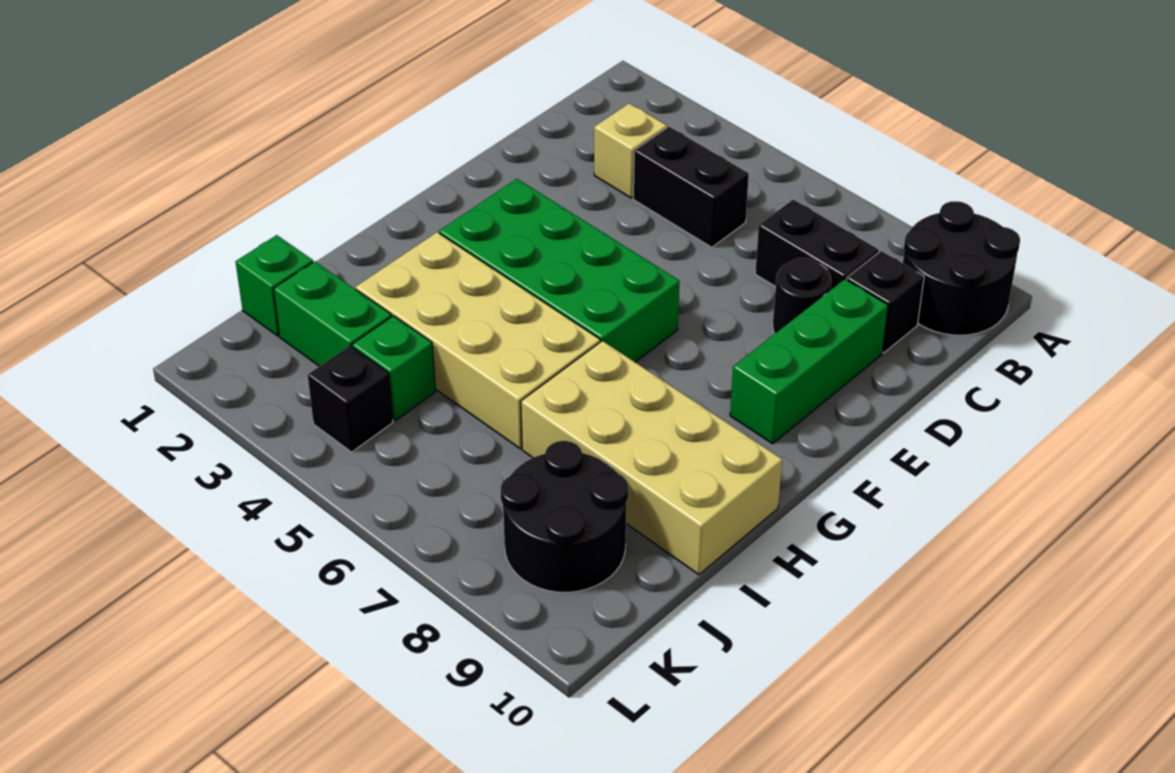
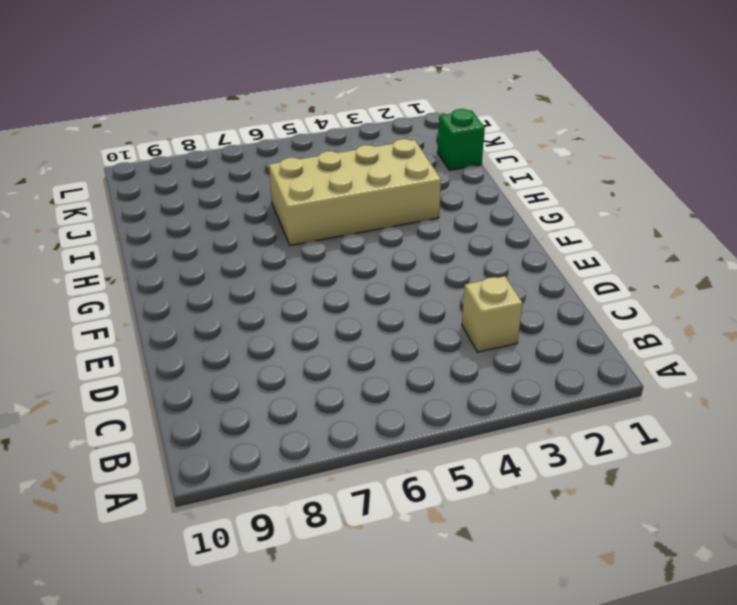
none -> black round brick A9:B10 level 1
none -> black brick C4:C5 level 1
none -> black brick C7:C8 level 1

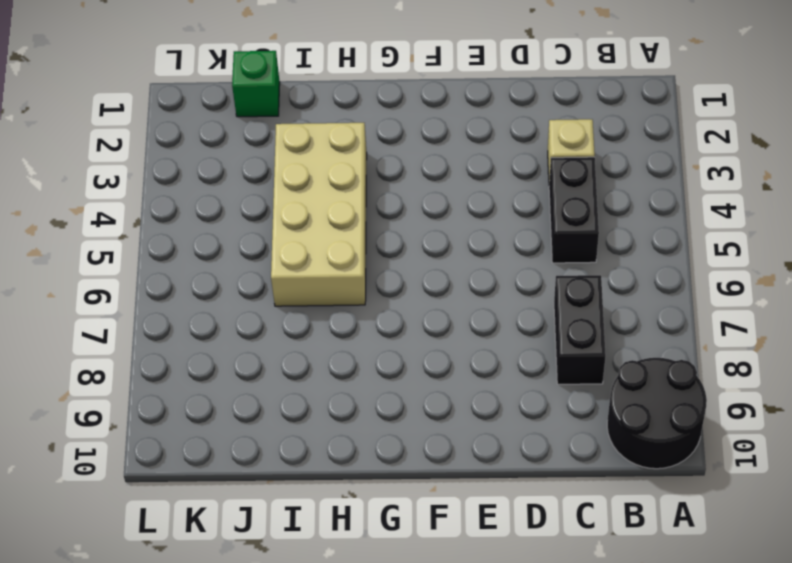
none -> black brick C9 level 1
none -> black round brick D8 level 1
none -> green brick D9:F9 level 1

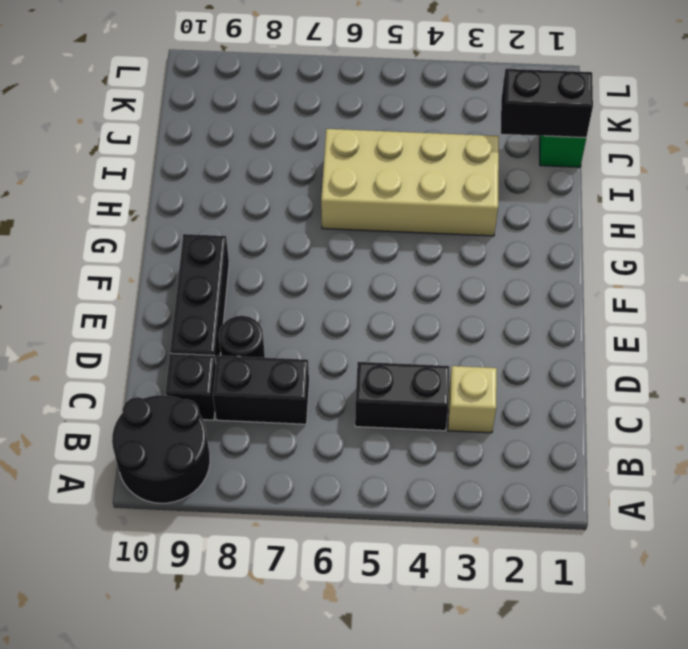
black brick D9:F9 level 1 -> green brick D9:F9 level 1
black brick J1:J2 level 2 -> none
none -> green brick F3:G6 level 1
none -> tan brick H7:I10 level 1
none -> green brick J2:J3 level 1

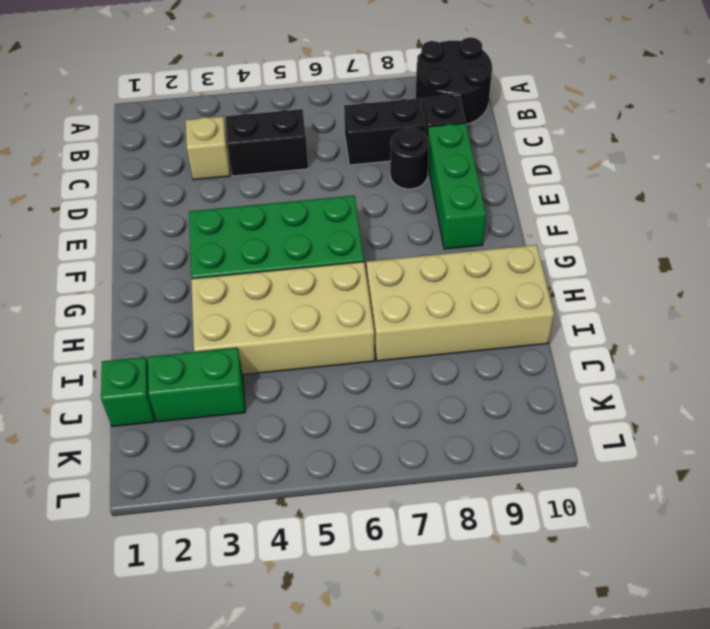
none -> green brick J4 level 1
none -> black round brick J8:K9 level 1
none -> black brick K4 level 1

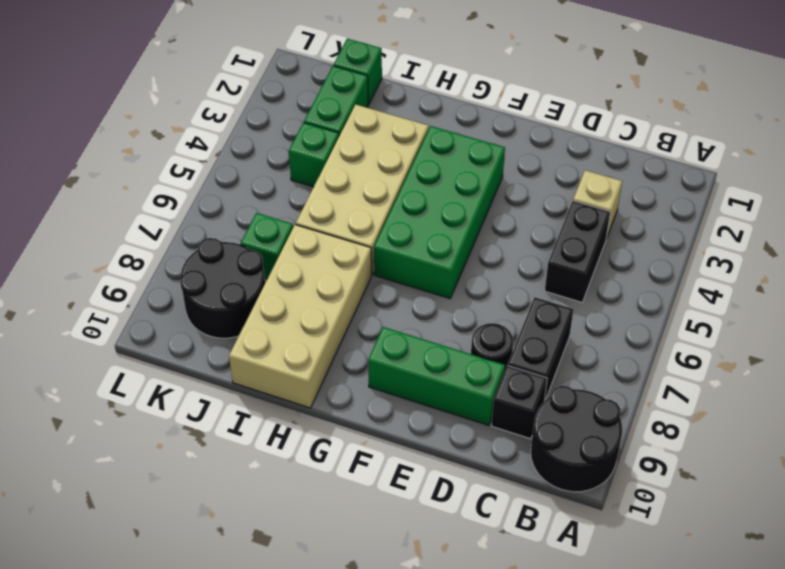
green brick J7 level 1 -> none
none -> black brick K4 level 1

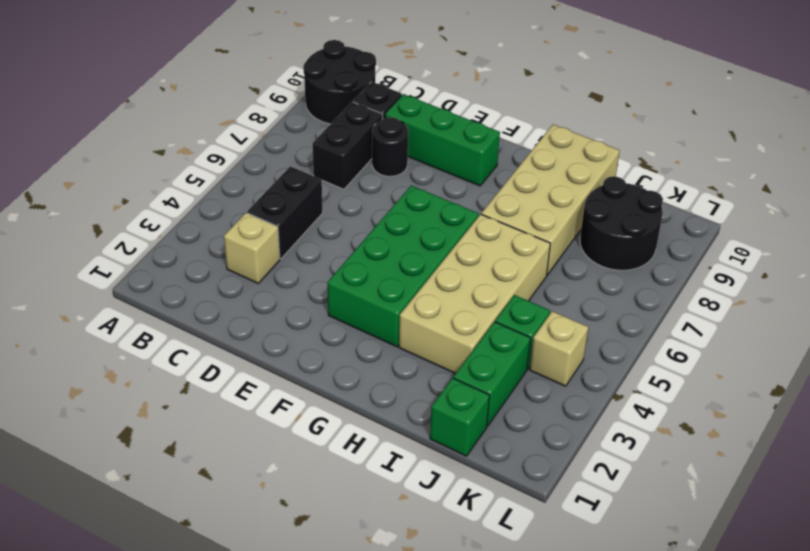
tan brick K4 level 1 -> black brick K4 level 1

